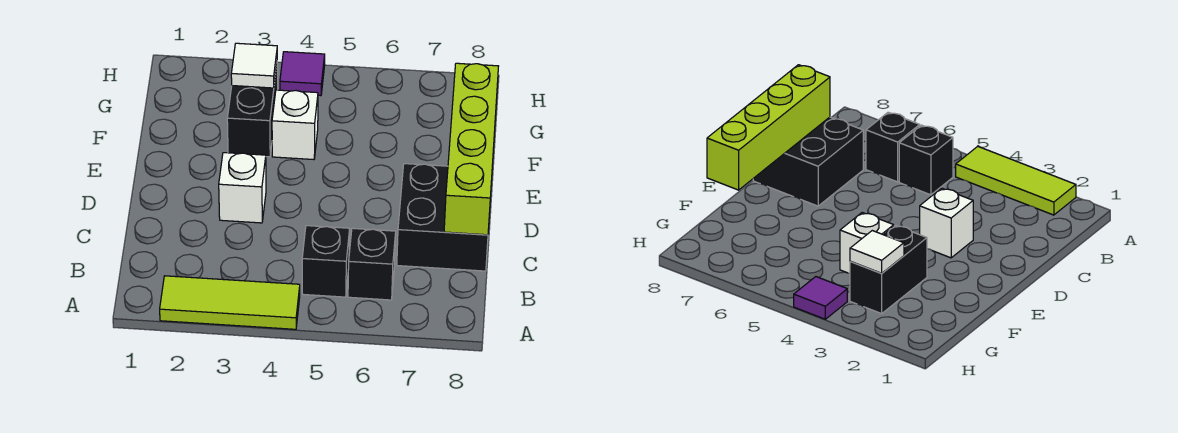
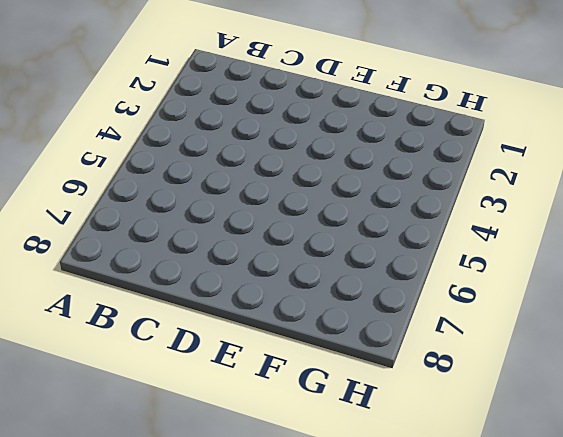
none -> lime tile A2:A4 level 1
none -> black brick B5 level 1

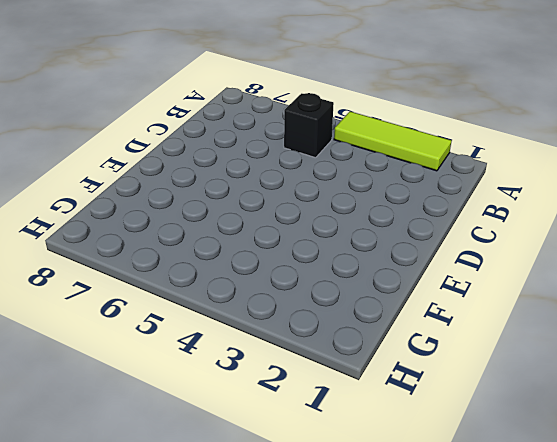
none -> black brick B6 level 1
none -> black brick C7:D8 level 1

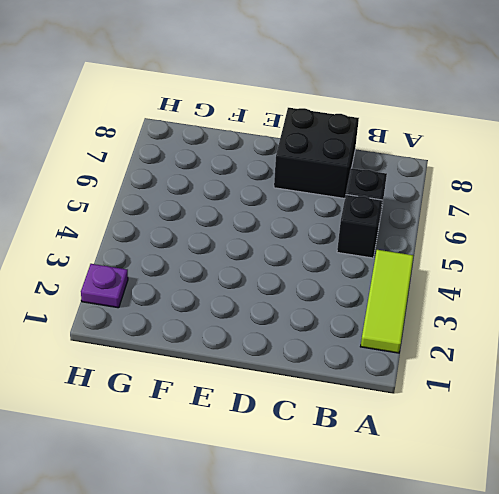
purple plate H2 level 1 -> none
none -> white brick D3 level 1
none -> black brick F3:G3 level 1

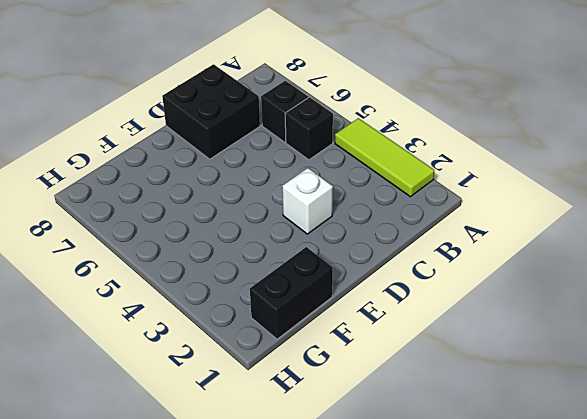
black brick F1:G1 level 1 -> black brick F3:G3 level 1
none -> white brick F4 level 1
none -> purple tile H4 level 1

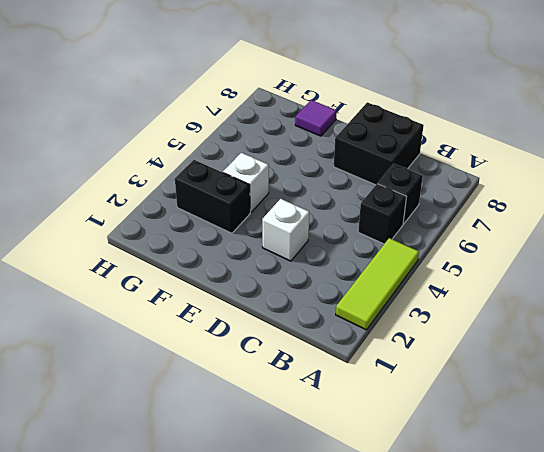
purple tile F8 level 1 -> purple tile H4 level 1
none -> lime brick C8:F8 level 2
none -> white tile G3 level 2

